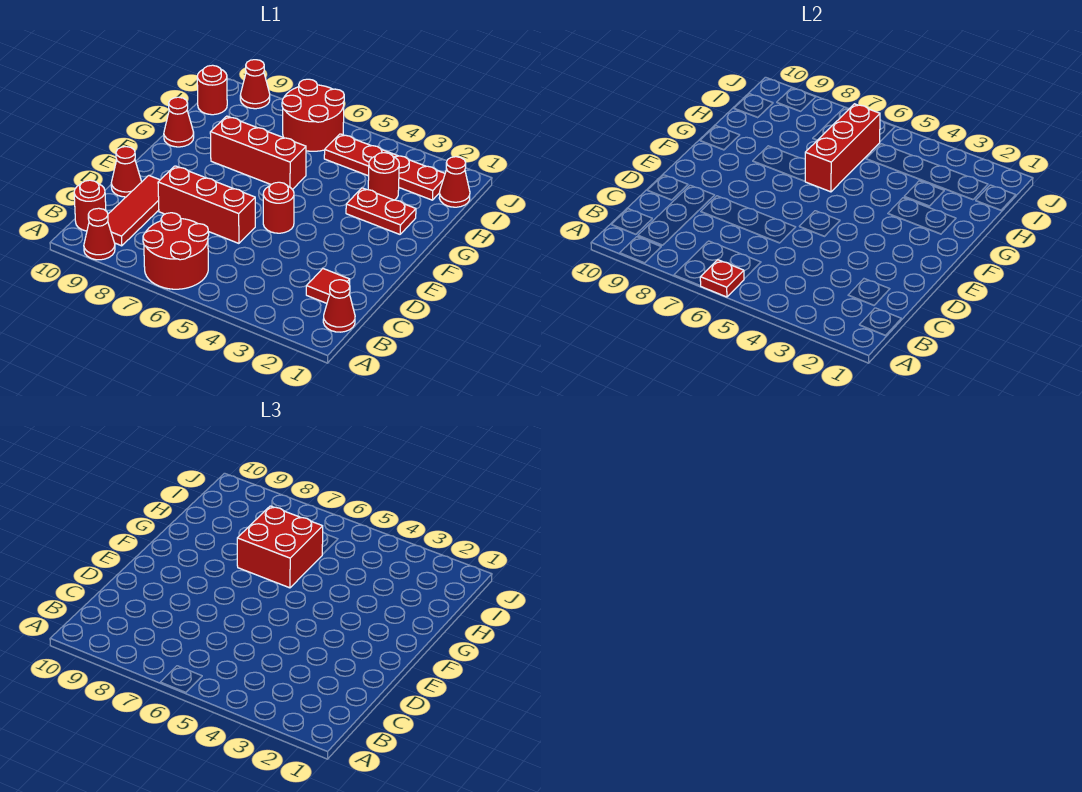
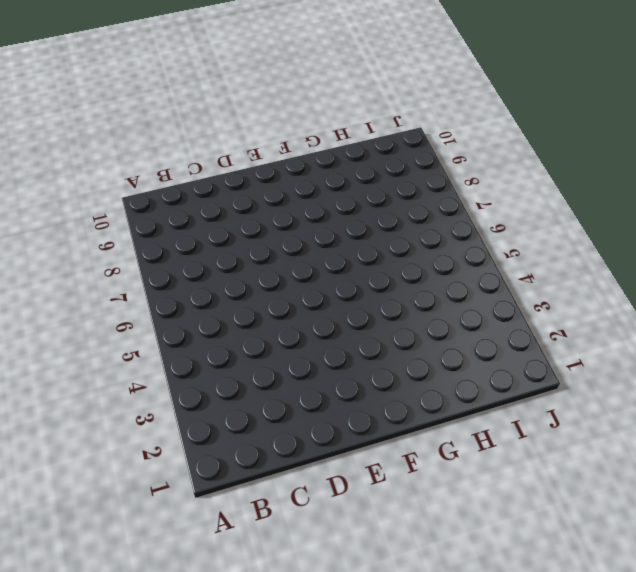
none -> red round brick A6:B7 level 1
none -> red cone A9 level 1
none -> red cone B1 level 1

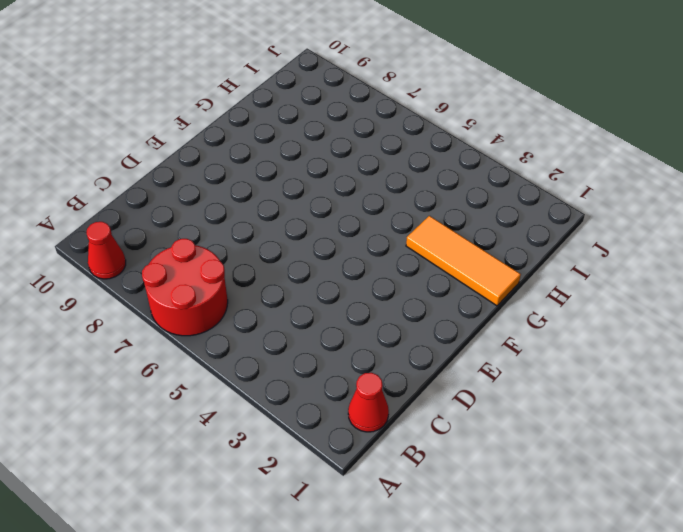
orange tile G1:G3 level 1 -> red plate G2:G3 level 1
none -> red tile B9:D9 level 1
none -> red round brick B10 level 1
none -> red tile C2 level 1

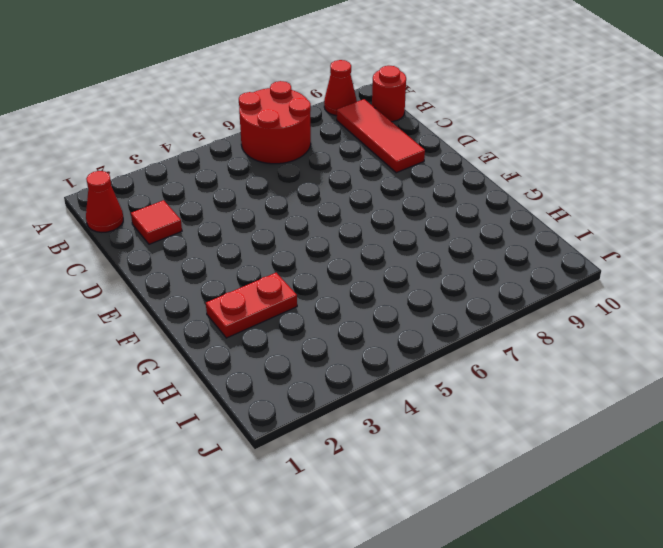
none -> red brick D6:D8 level 1
none -> red cone D10 level 1
none -> red round brick E5 level 1

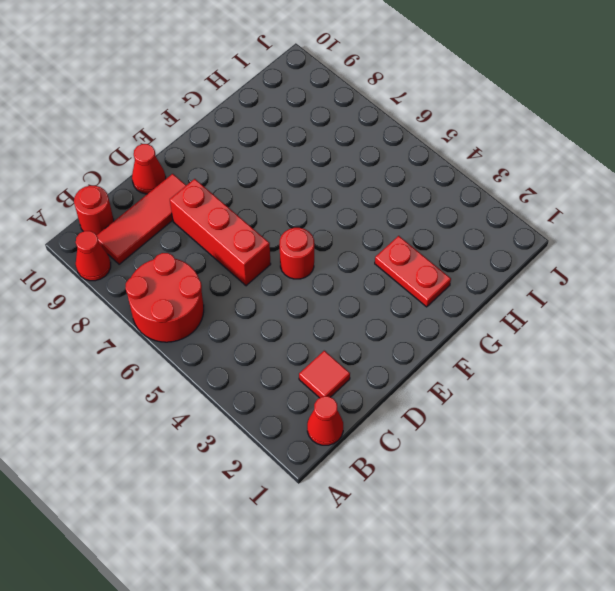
none -> red brick G6:G8 level 1
none -> red cone G10 level 1
none -> red round brick H3 level 1

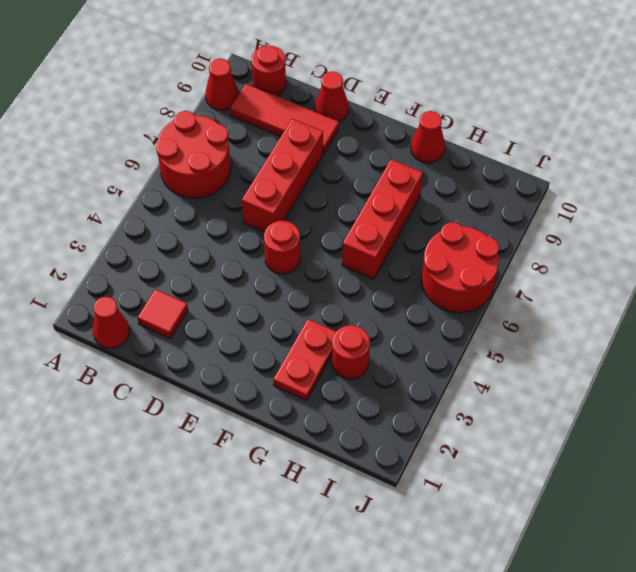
none -> red cone I1 level 1
none -> red plate I2:I5 level 1
none -> red round brick I10 level 1

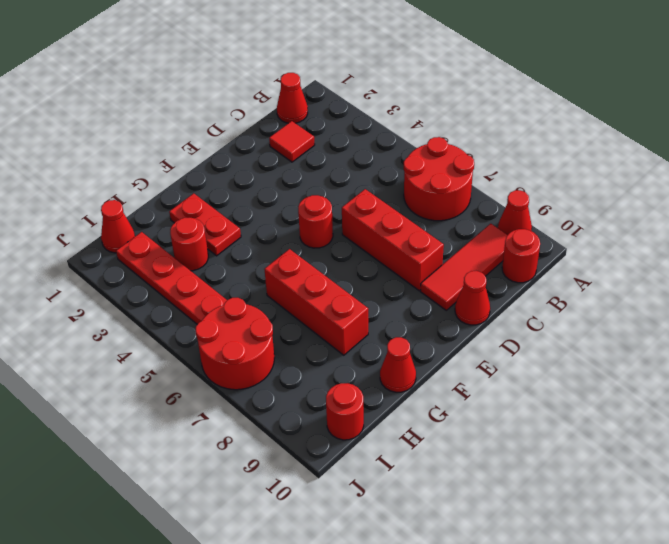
none -> red cone J9 level 1
none -> red plate A6 level 2
none -> red brick G6:I6 level 2

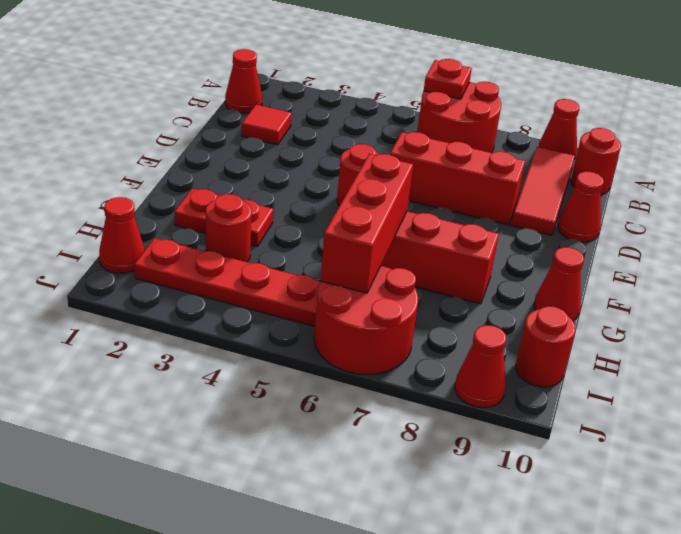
none -> red brick G6:H7 level 3

